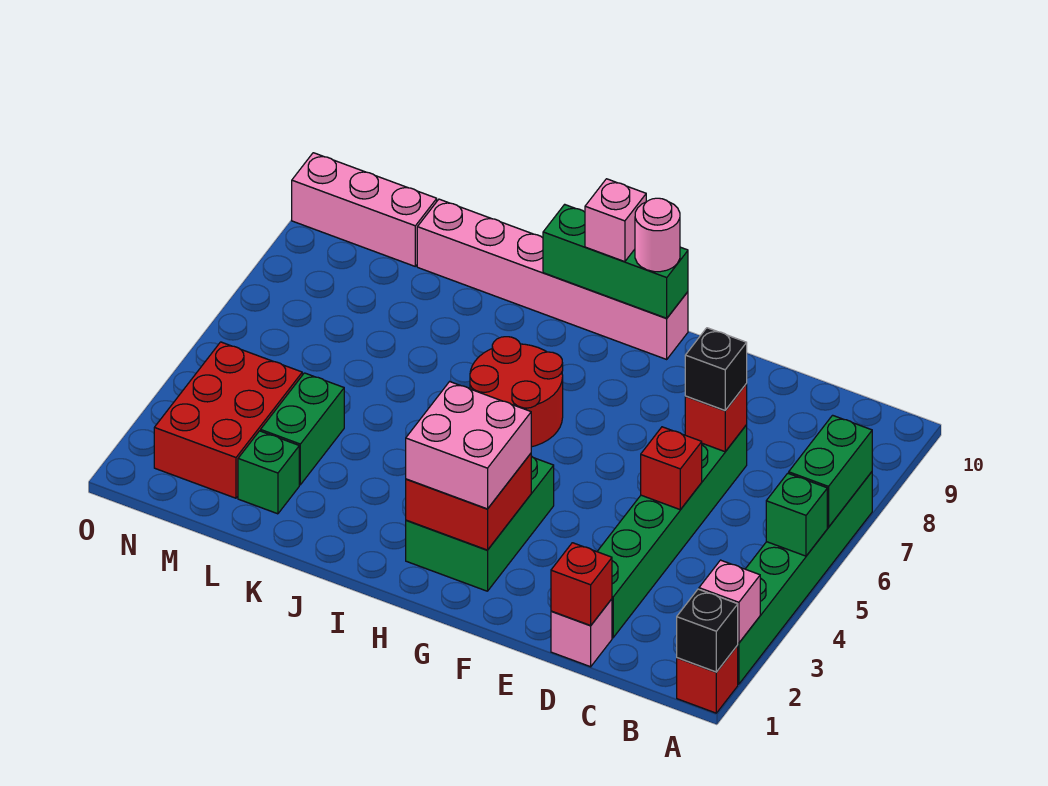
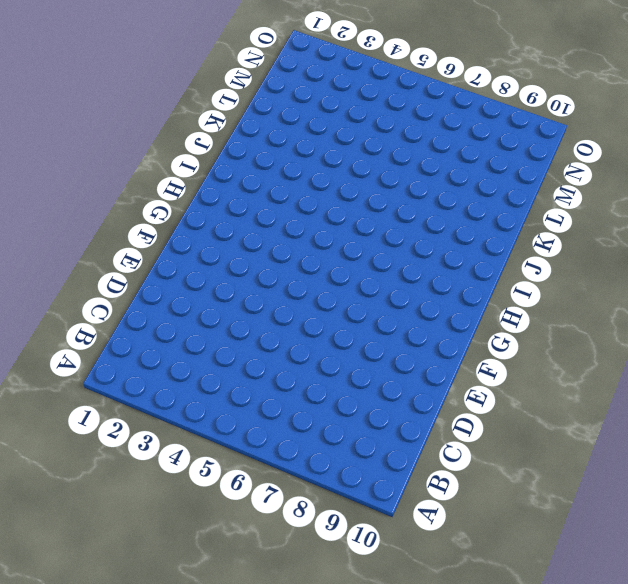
none -> red brick A1 level 1
none -> green brick A2:A7 level 1
none -> pink brick D1 level 1

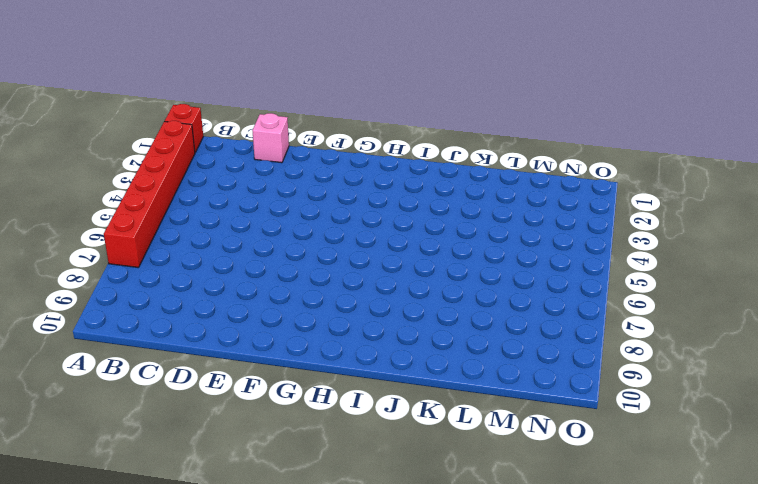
red brick A2:A7 level 1 -> green brick A2:A7 level 1
none -> green brick D2:D7 level 1
none -> green brick G2:H4 level 1
none -> pink brick G10:L10 level 1

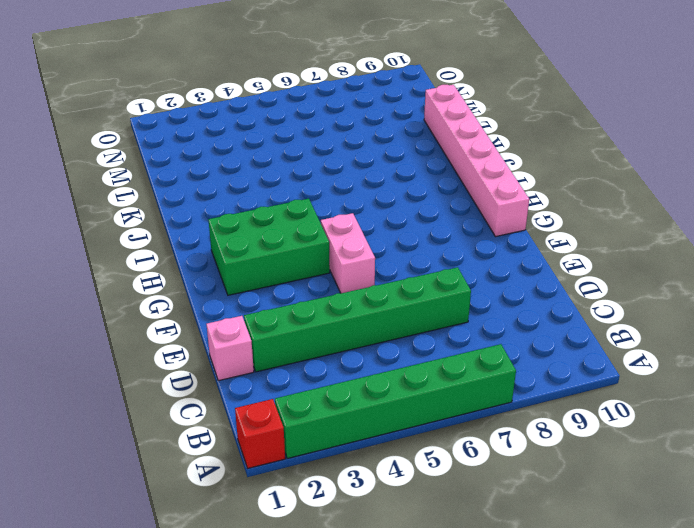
pink brick F5:G5 level 1 -> none
none -> red round brick H6:I7 level 1
none -> green brick L2 level 1
none -> green brick L3:L4 level 1

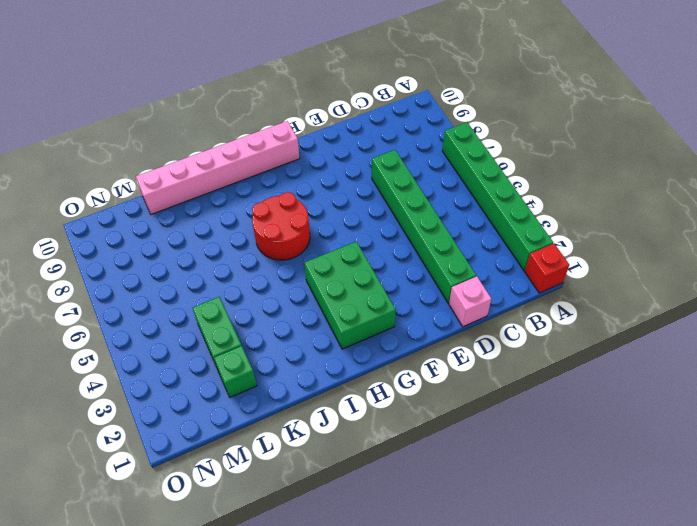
none -> red brick M2:N4 level 1
none -> pink brick M10:O10 level 1
none -> black brick A1 level 2

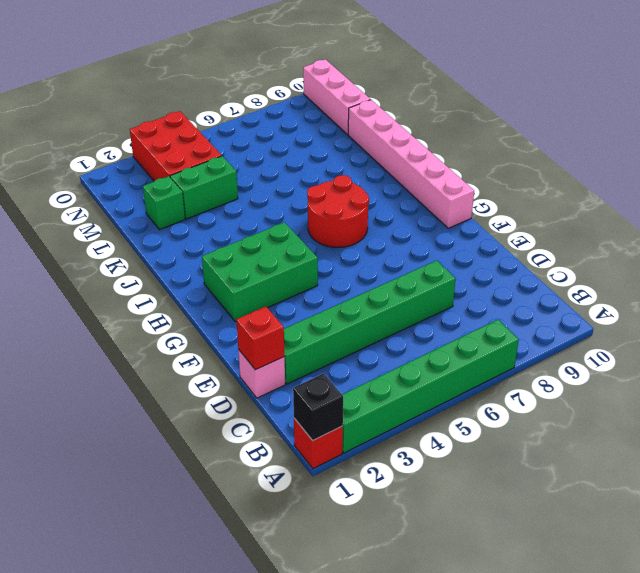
red brick M3:O4 level 1 -> red brick M2:N4 level 1
none -> pink brick A2 level 2
none -> green brick A5 level 2
none -> green brick A6:A7 level 2

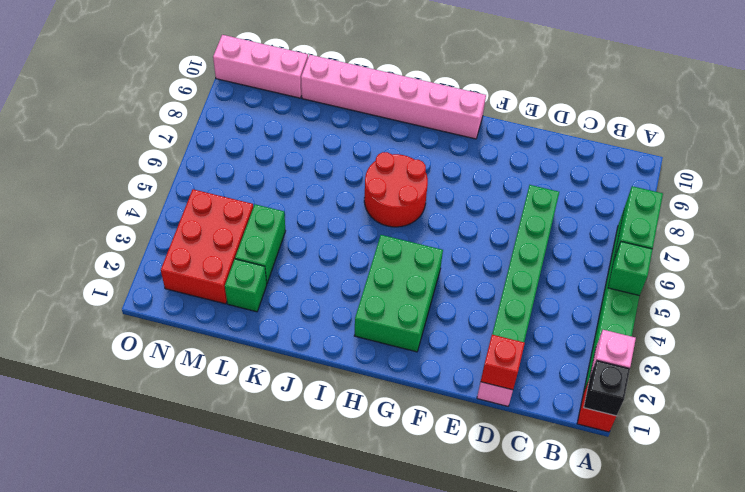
none -> red brick D5 level 2
none -> red brick D7 level 2
none -> red brick G2:H3 level 2

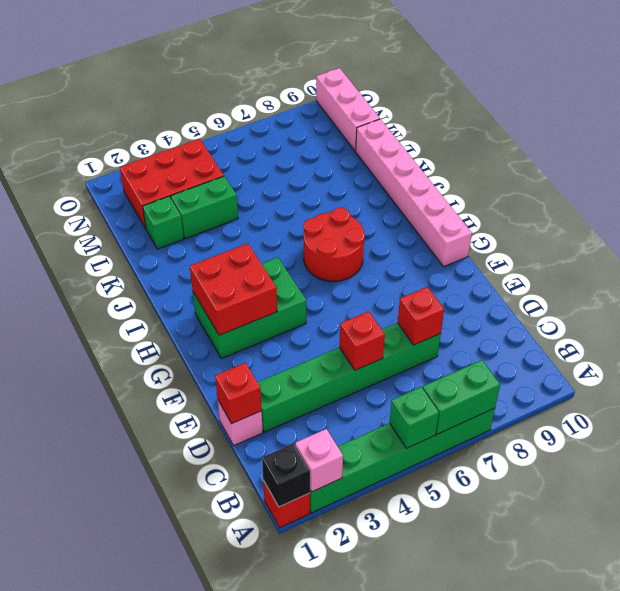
none -> green brick G10:I10 level 2
none -> black brick D7 level 3
none -> pink brick G2:H3 level 3

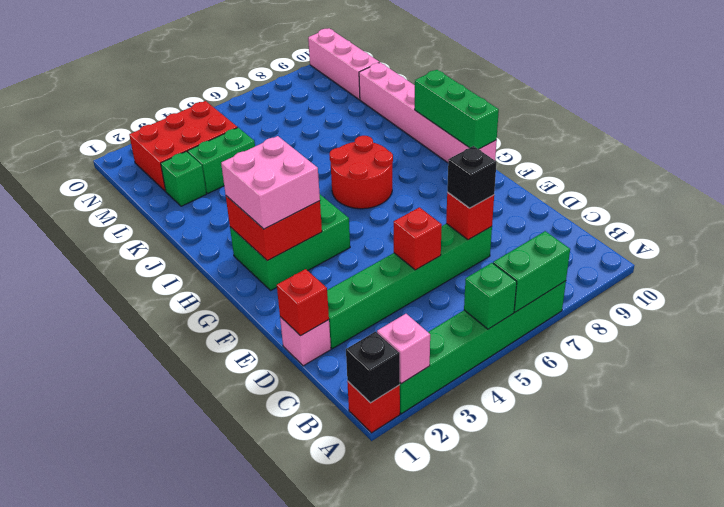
none -> pink round brick G10 level 3
none -> pink brick H10 level 3

